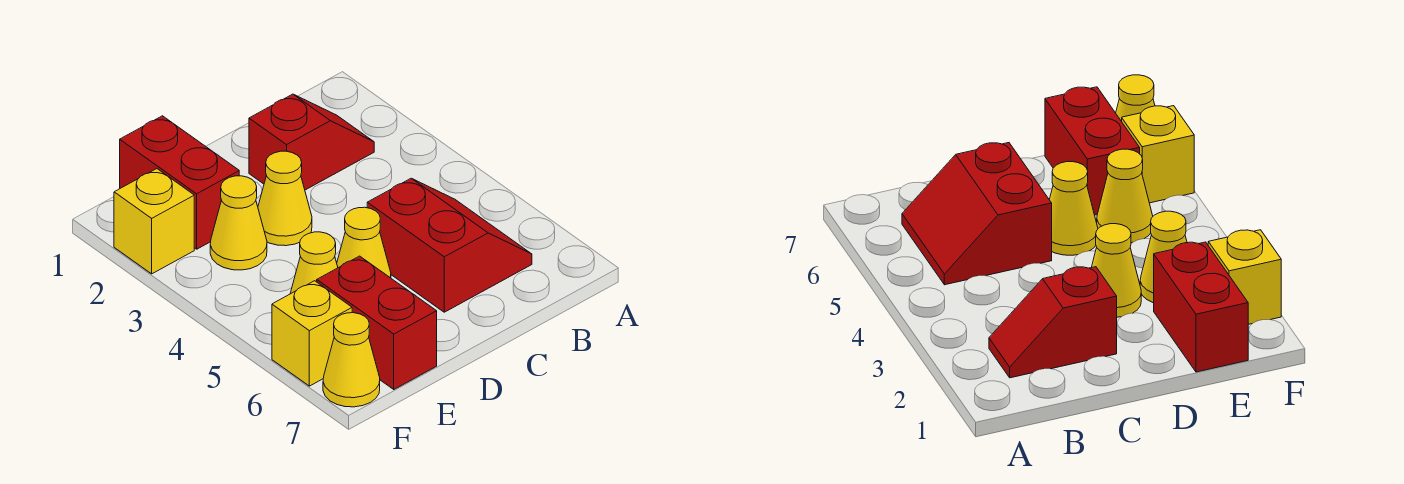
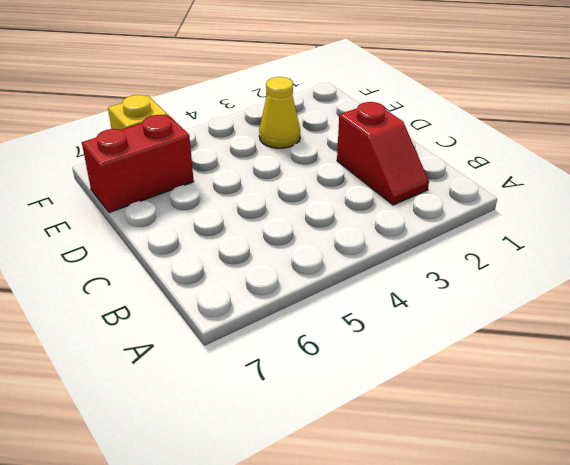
none -> red slope B5:C6 level 1 top C
none -> yellow cone D3 level 1

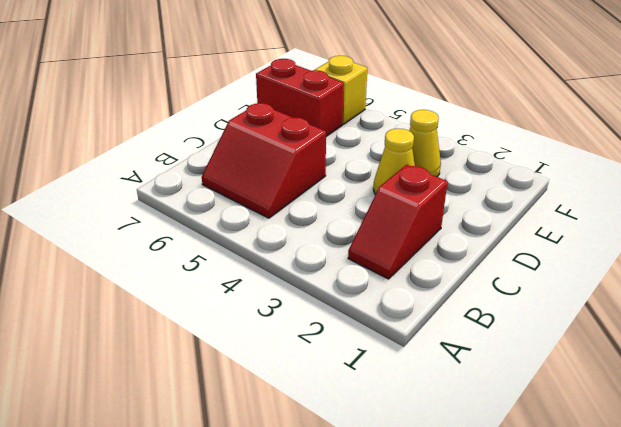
none -> yellow cone D5 level 1
none -> red brick E1:E2 level 1

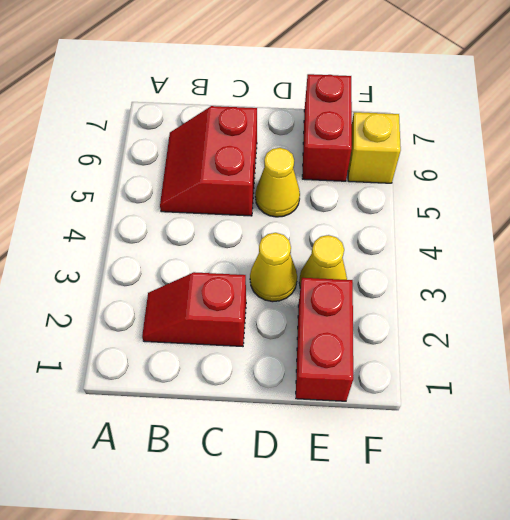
none -> yellow cone E5 level 1
none -> yellow brick F2 level 1

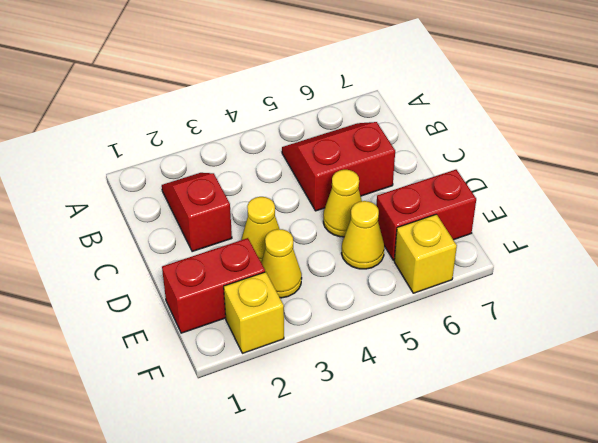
none -> yellow cone F7 level 1

